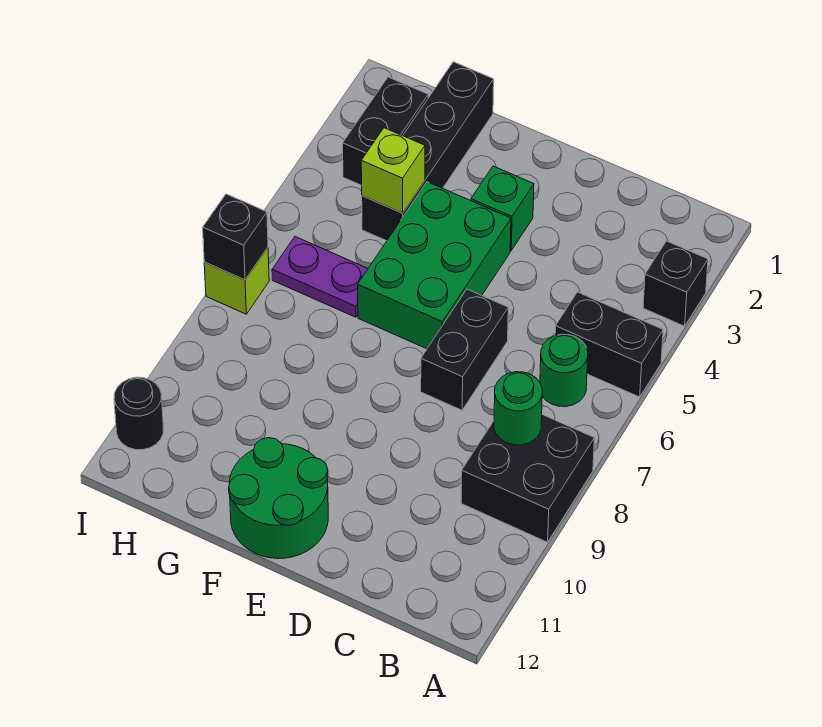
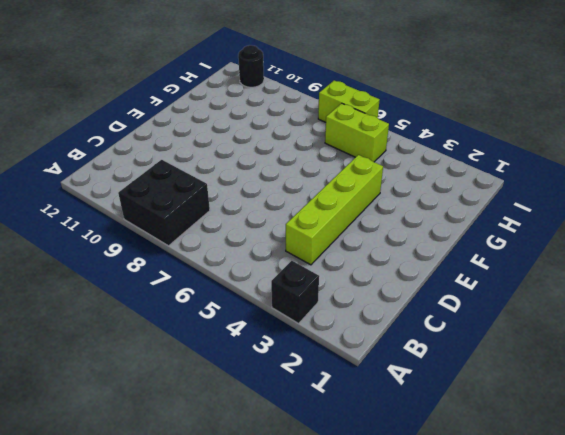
lime brick C4:F4 level 1 -> green brick E4:F6 level 1
lime brick H5:H6 level 1 -> purple plate G6:H6 level 1
lime brick I6:I7 level 1 -> lime brick I7 level 1
none -> black brick A5:B5 level 1
none -> green round brick B6 level 1
none -> black brick D6:D7 level 1

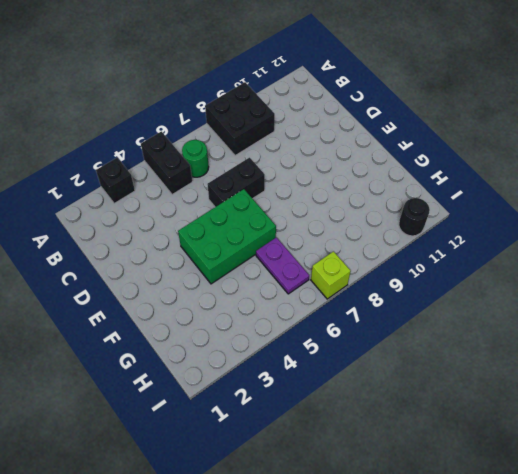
none -> green brick E3 level 1
none -> green round brick E11:F12 level 1
none -> black brick G1:G4 level 1

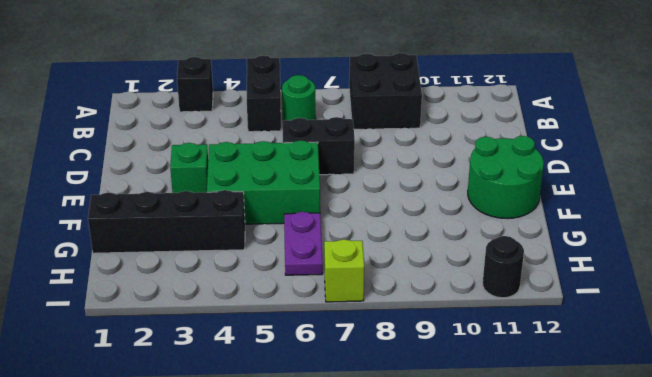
none -> black brick H2:H3 level 1
none -> green round brick B8 level 2
none -> lime brick G4 level 2

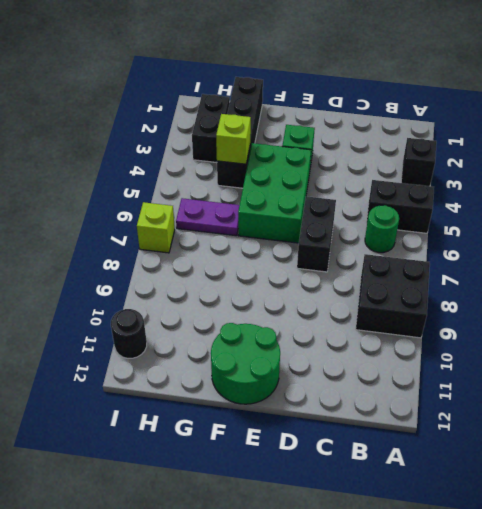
none -> green round brick B8 level 2
none -> black brick I7 level 2

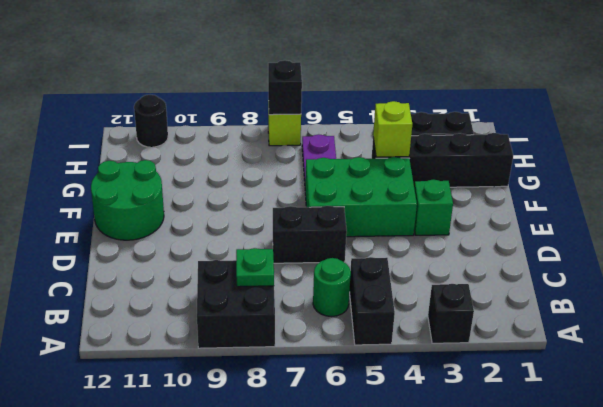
green plate B8 level 2 -> green round brick B8 level 2

